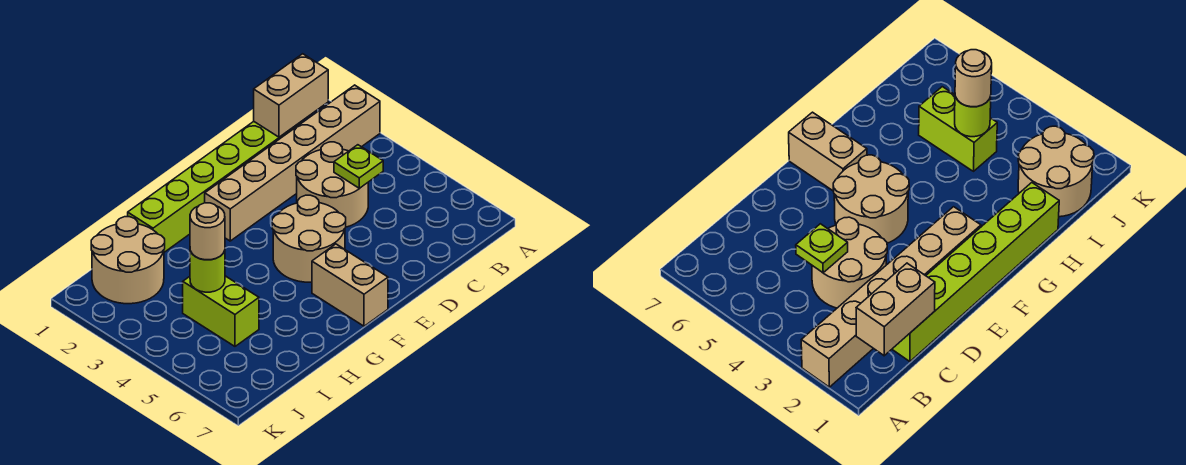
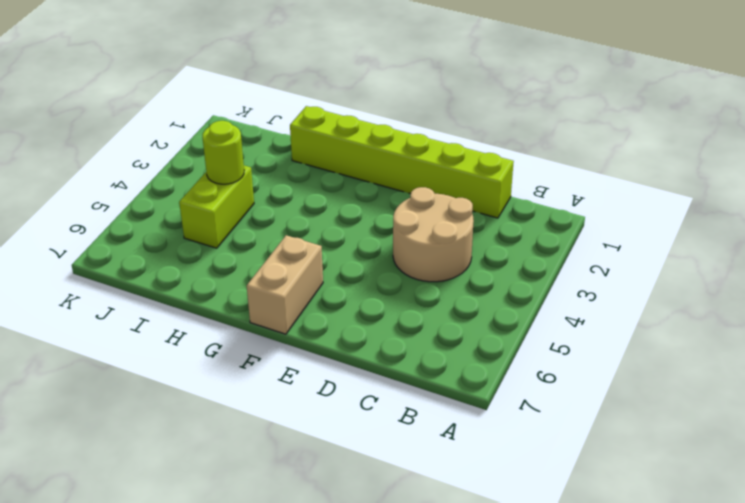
none -> tan brick A2:F2 level 1
none -> tan round brick E4:F5 level 1

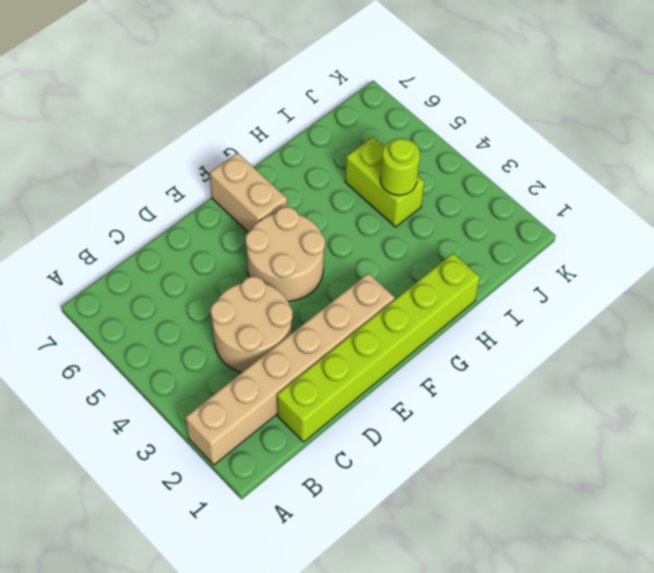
none -> tan round brick I1:J2 level 1
none -> tan brick B1:C1 level 2

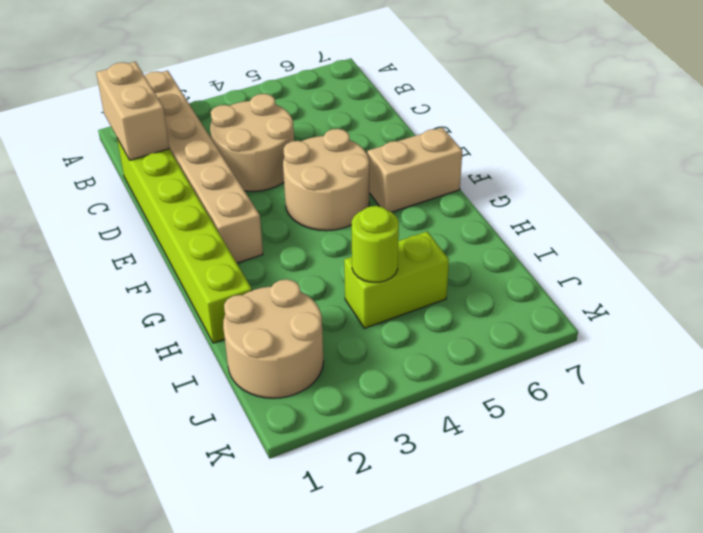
none -> lime plate C4 level 2
none -> tan round brick I4 level 3

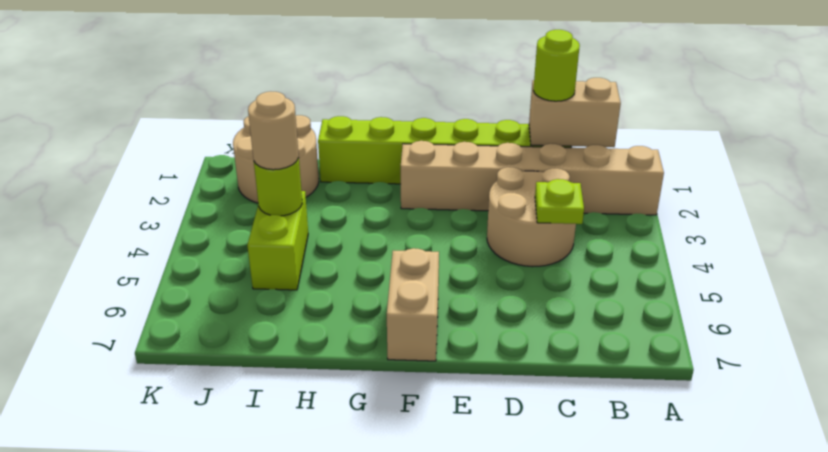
lime round brick C1 level 3 -> none
none -> tan round brick E4:F5 level 1

